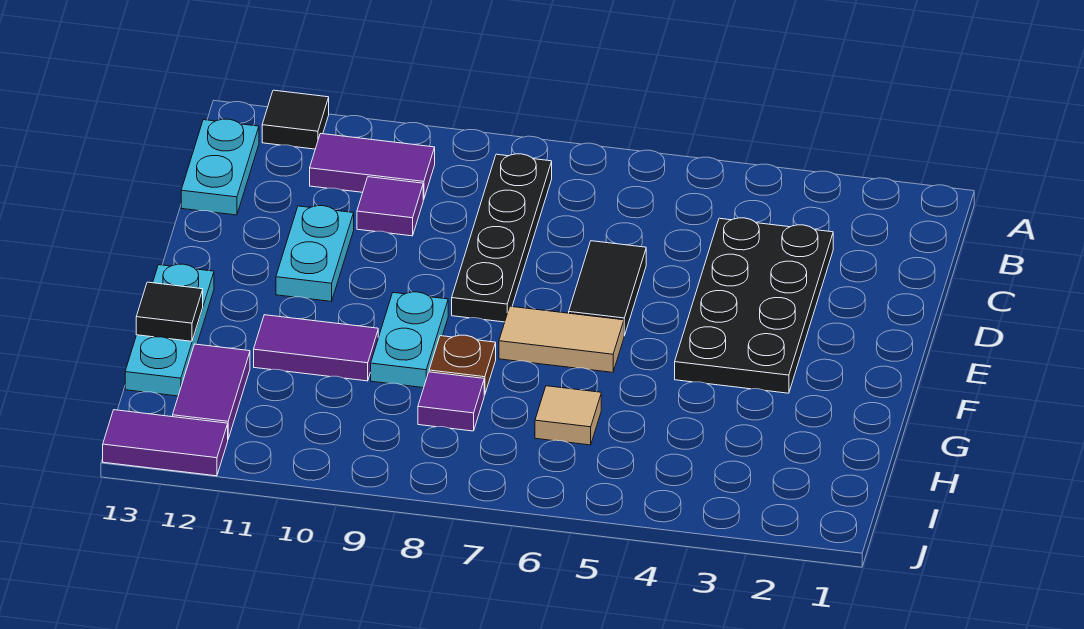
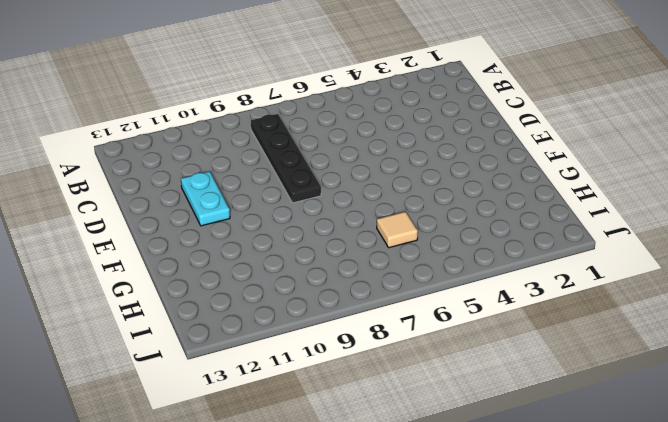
none -> black tile A12 level 1
none -> purple tile B10:B11 level 1
none -> cyan plate B13:C13 level 1

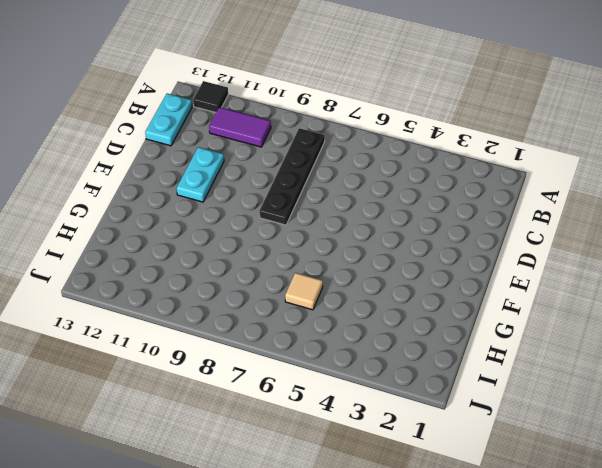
none -> black plate C3:F4 level 1
none -> purple tile C10 level 1
none -> black tile D6:E6 level 1

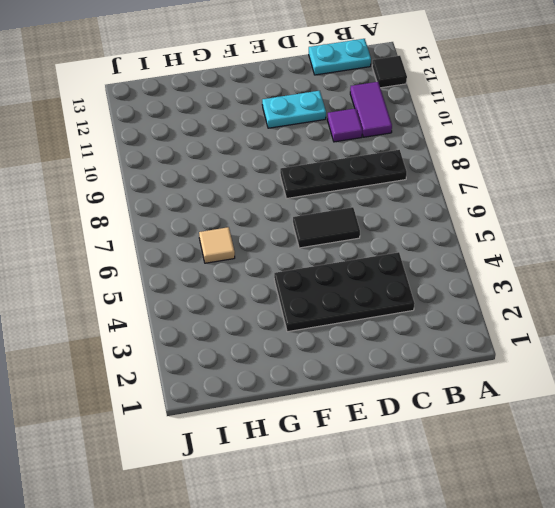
none -> tan tile F6:F7 level 1
none -> cyan plate F9:G9 level 1
none -> cyan plate F13:H13 level 1

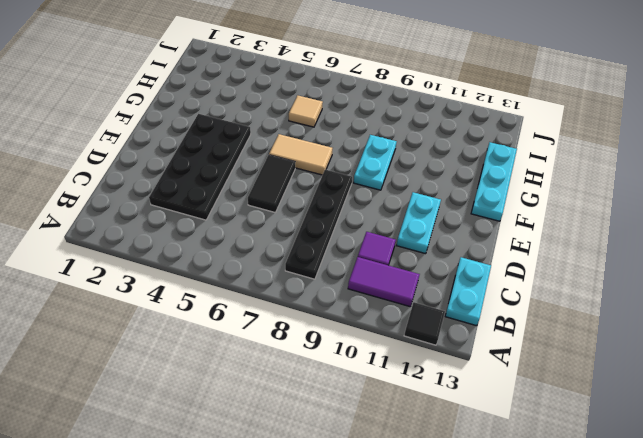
none -> brown plate G8 level 1
none -> purple tile G10:G11 level 1
none -> purple tile H8 level 1

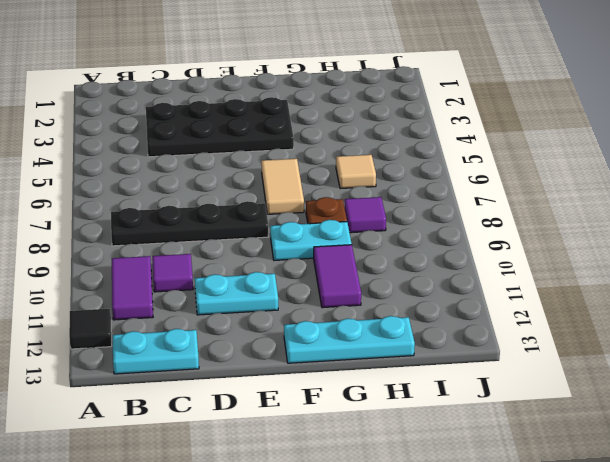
none -> black tile D6:E6 level 1
none -> purple tile H12:I12 level 1
none -> purple tile J12:J13 level 1

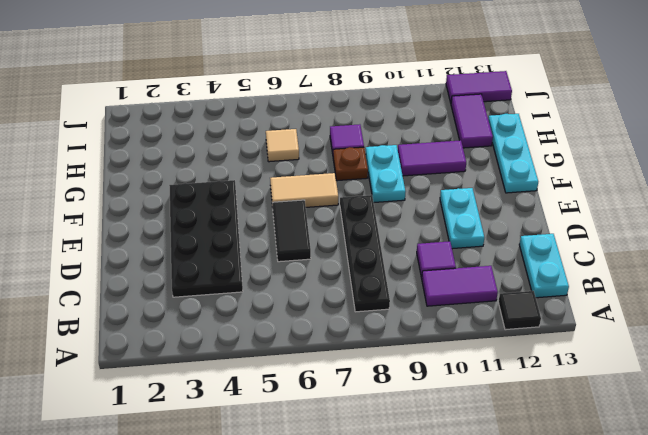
none -> black tile G13 level 2

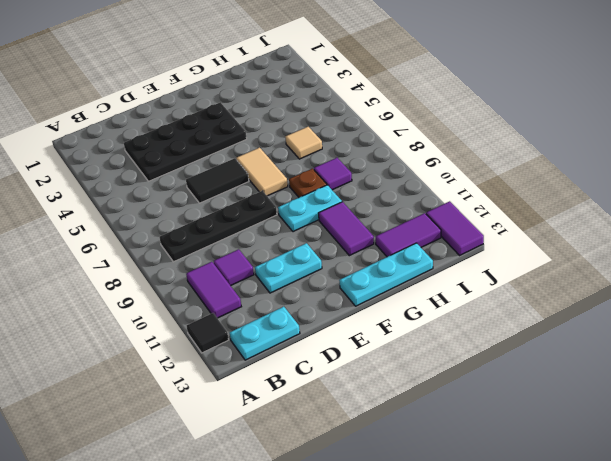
none -> black tile G13 level 2

